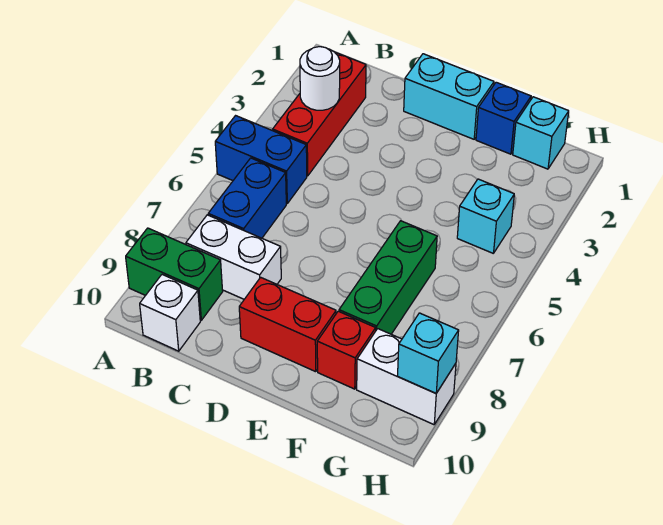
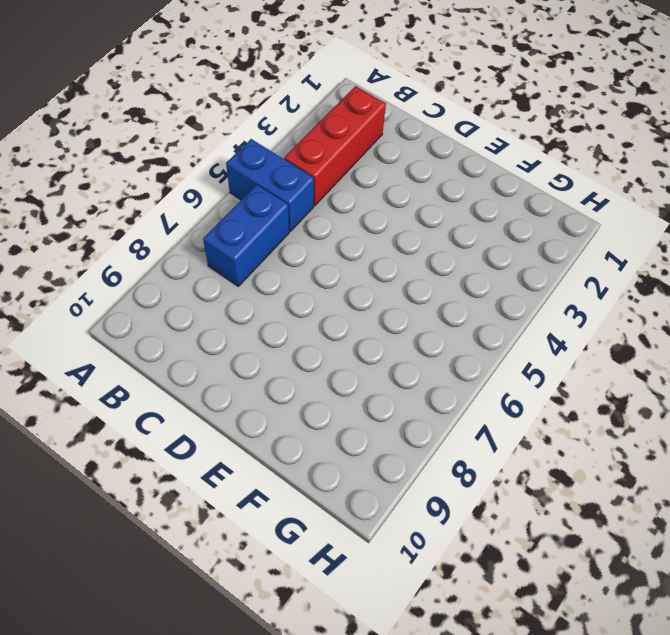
none -> green brick A9:B9 level 1
none -> white brick B8:C8 level 1
none -> white brick B10 level 1

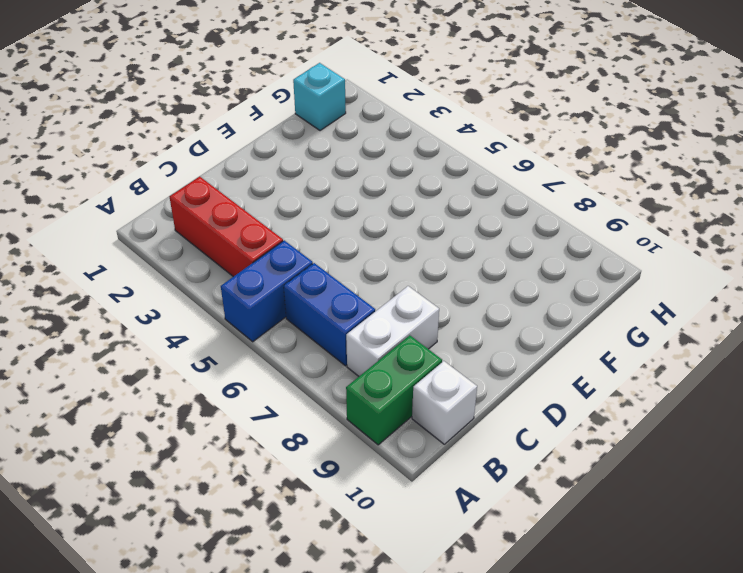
none -> cyan brick D1:E1 level 1
none -> red brick D9:E9 level 1
none -> blue brick F1 level 1

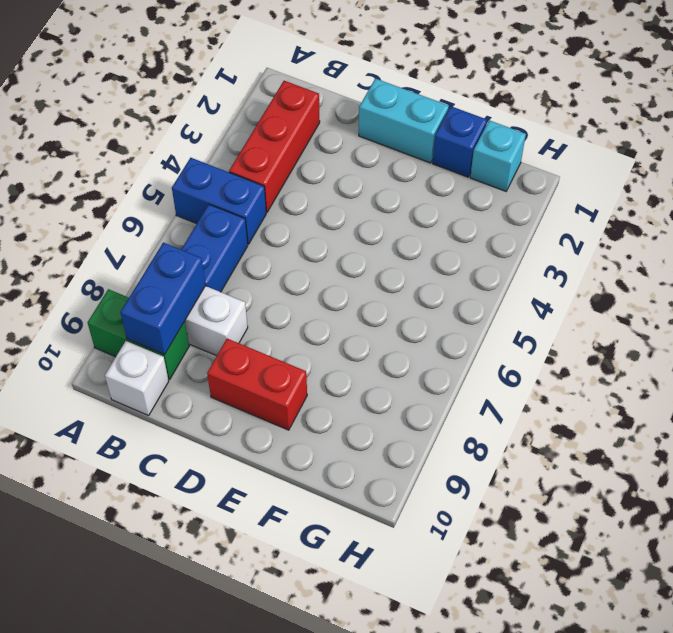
blue brick B8:B9 level 2 -> none
none -> green brick F6:F8 level 1
none -> red brick F9 level 1
none -> cyan brick G4 level 1

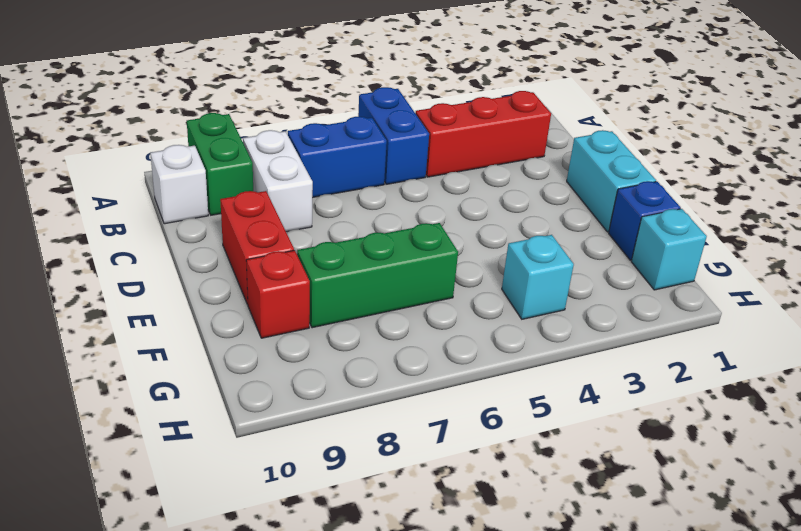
none -> white brick G9:H9 level 1
none -> white round brick B3 level 2
none -> cyan brick H9 level 2

